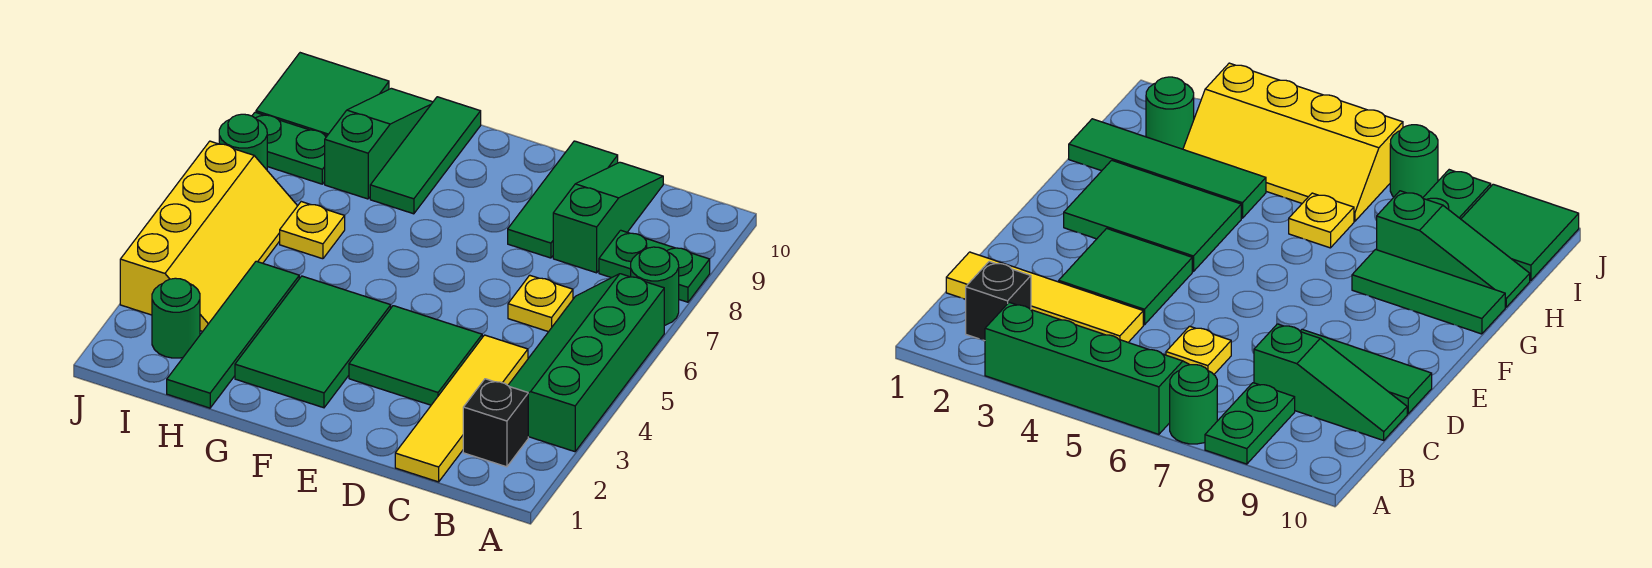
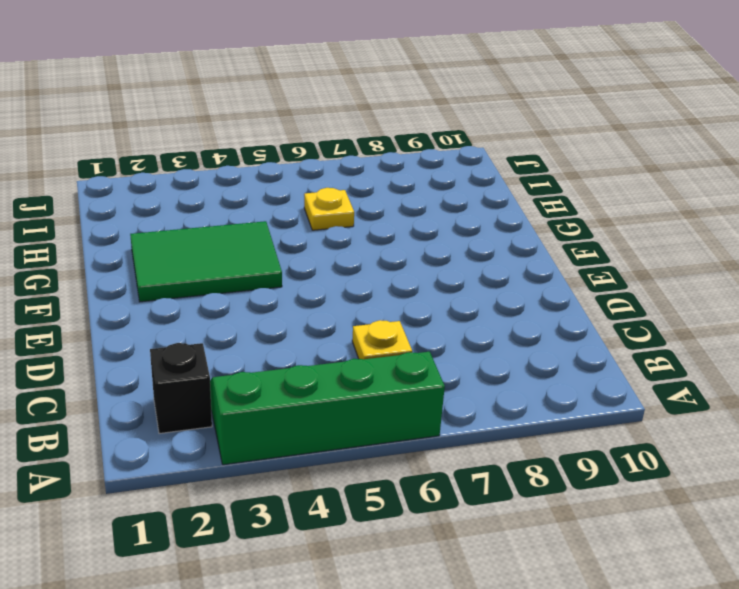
none -> green round brick A7 level 1
none -> green plate A8:B8 level 1
none -> yellow tile C1:C4 level 1

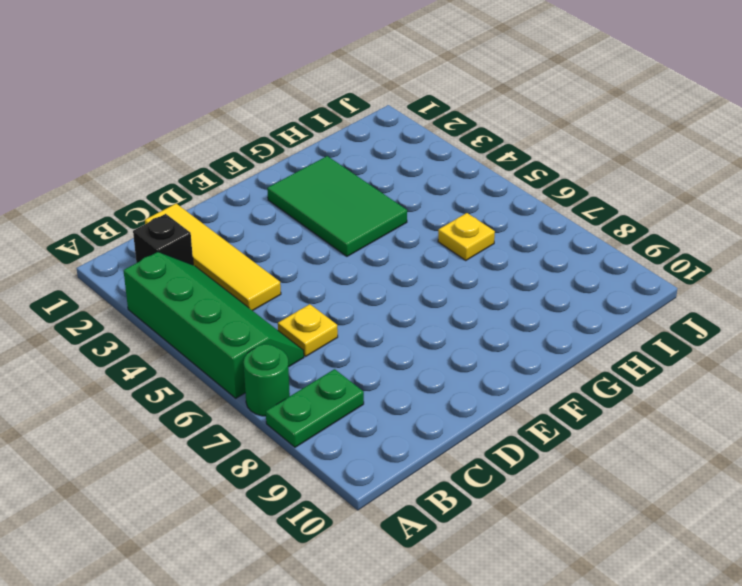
none -> green slope C8:C10 level 1 top 8
none -> green tile D3:E4 level 1
none -> green tile D8:D10 level 1

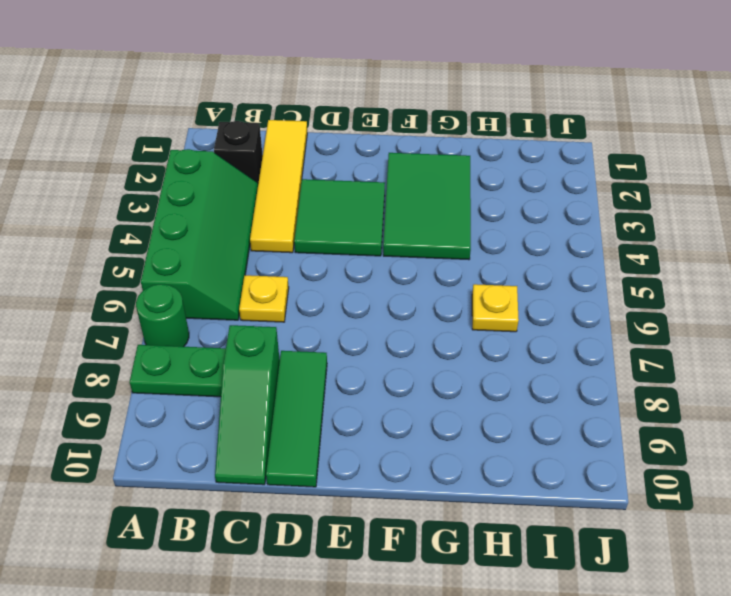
none -> green tile G8:G10 level 1
none -> green tile H1:H4 level 1
none -> green slope H8:H10 level 1 top 8

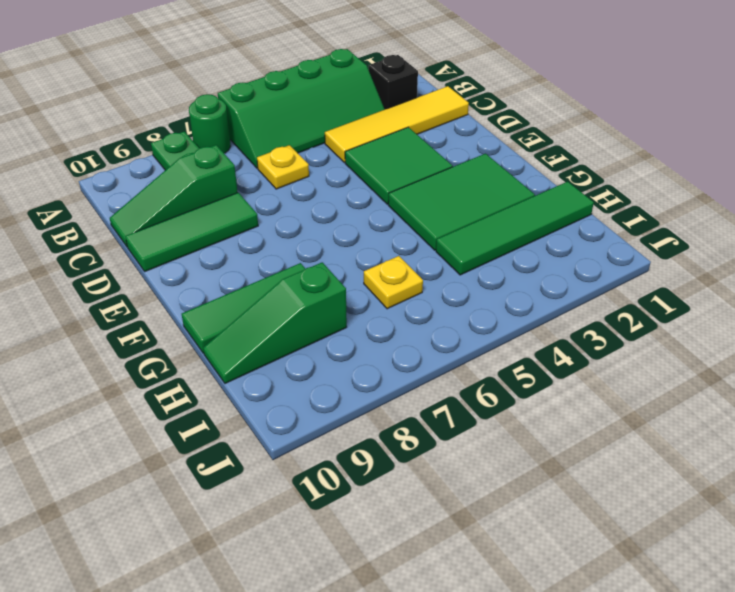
none -> green round brick I2 level 1
none -> yellow slope I3:J6 level 1 top J
none -> green plate I8:J8 level 1

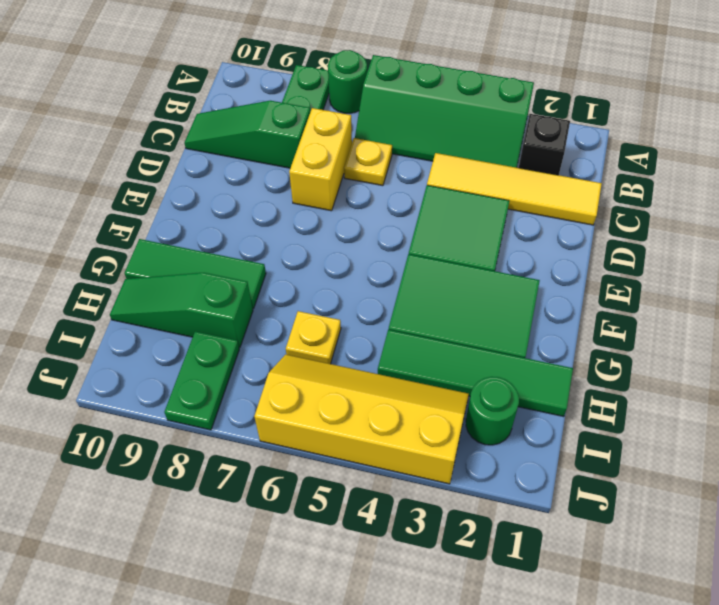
yellow brick C7:D7 level 1 -> none
none -> green tile D8:D10 level 1
none -> green tile I9:J10 level 1
none -> green round brick J7 level 1

